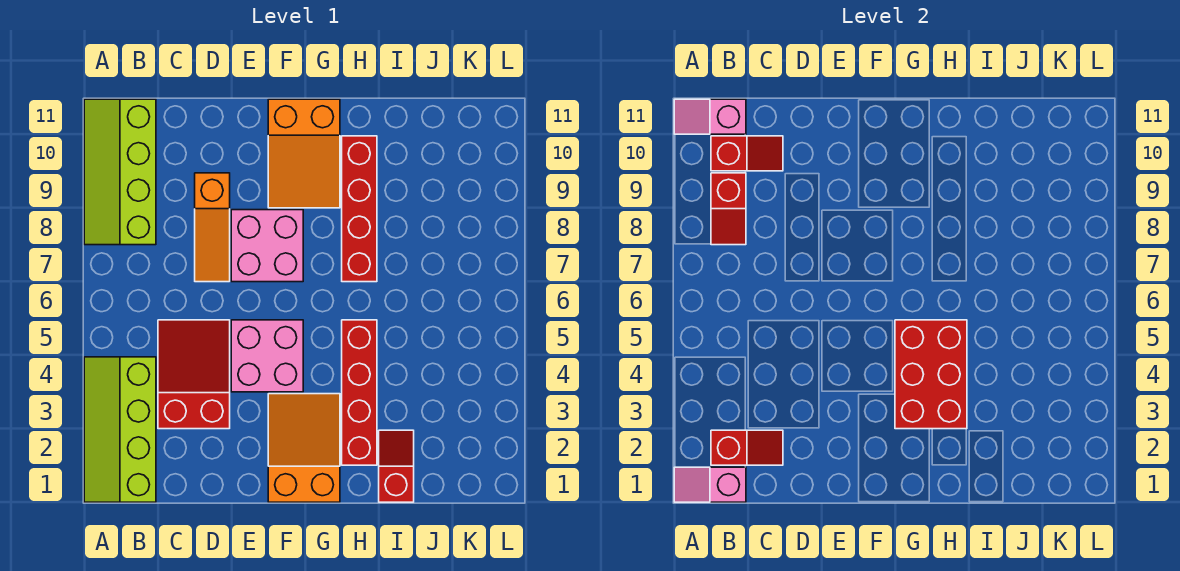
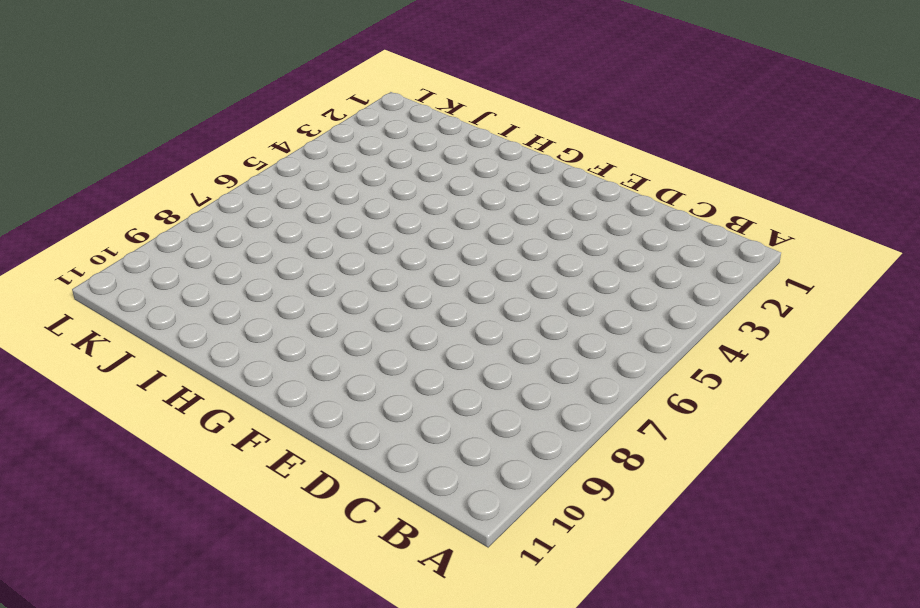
none -> lime slope A1:B4 level 1 top B
none -> lime slope A8:B11 level 1 top B
none -> red slope C3:D5 level 1 top 3

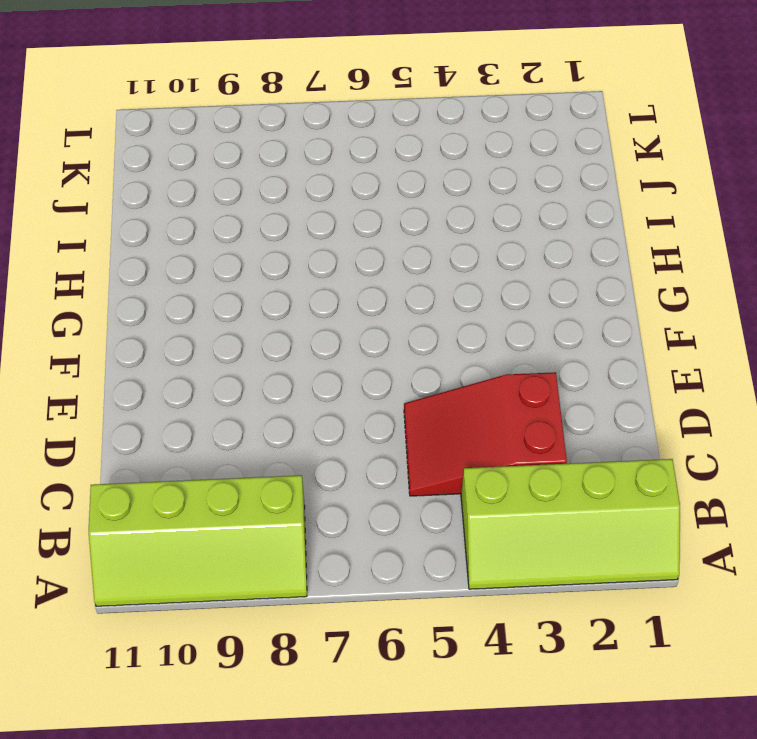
none -> orange slope D7:D9 level 1 top 9
none -> pink brick E4:F5 level 1
none -> pink brick E7:F8 level 1

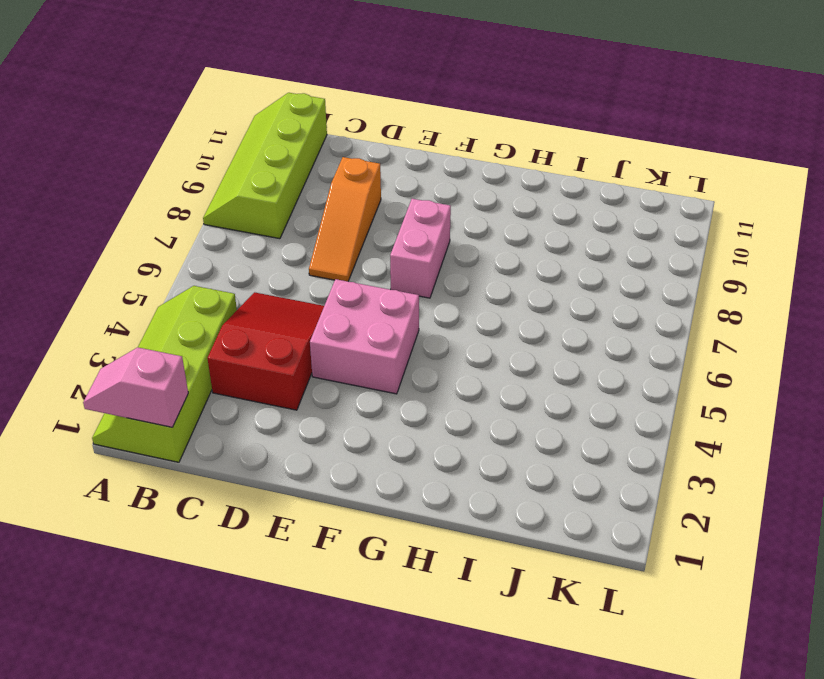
pink brick F7:F8 level 1 -> pink brick E7:F8 level 1
none -> orange slope F1:G3 level 1 top 1
none -> orange slope F9:G11 level 1 top 11
none -> red brick H2:H5 level 1

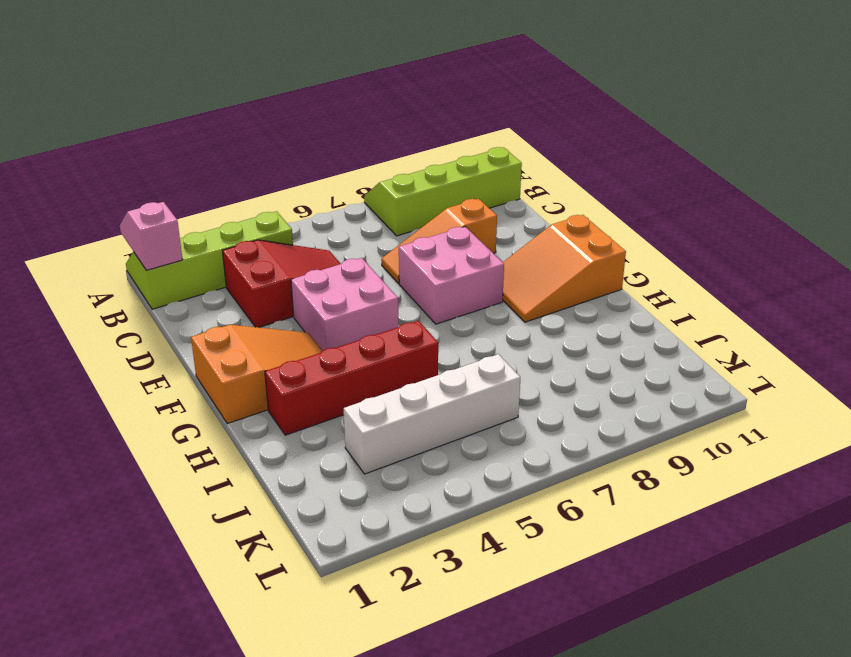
white brick J3:J6 level 1 -> none
none -> red brick H7:H10 level 1
none -> red slope I1:I2 level 1 top 1
none -> pink slope A11:B11 level 2 top B

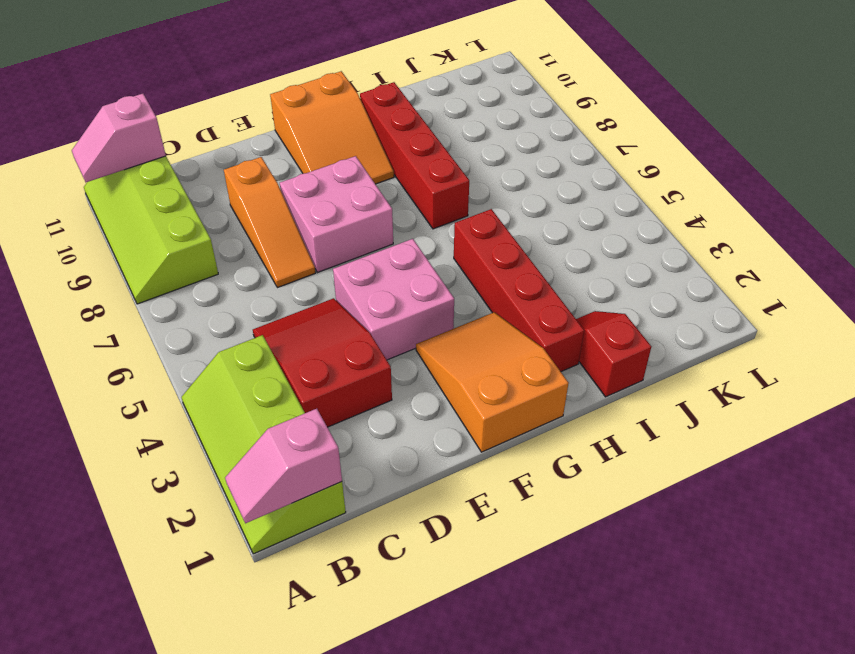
none -> red slope B2:C2 level 2 top B
none -> red slope B8:B9 level 2 top 9
none -> red slope B10:C10 level 2 top B

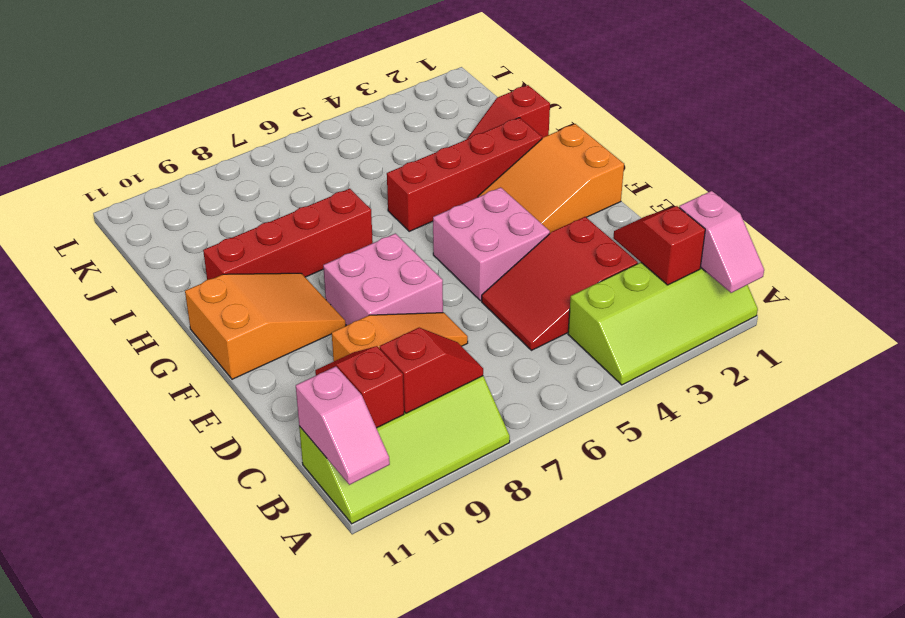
none -> red brick G3:H5 level 2

